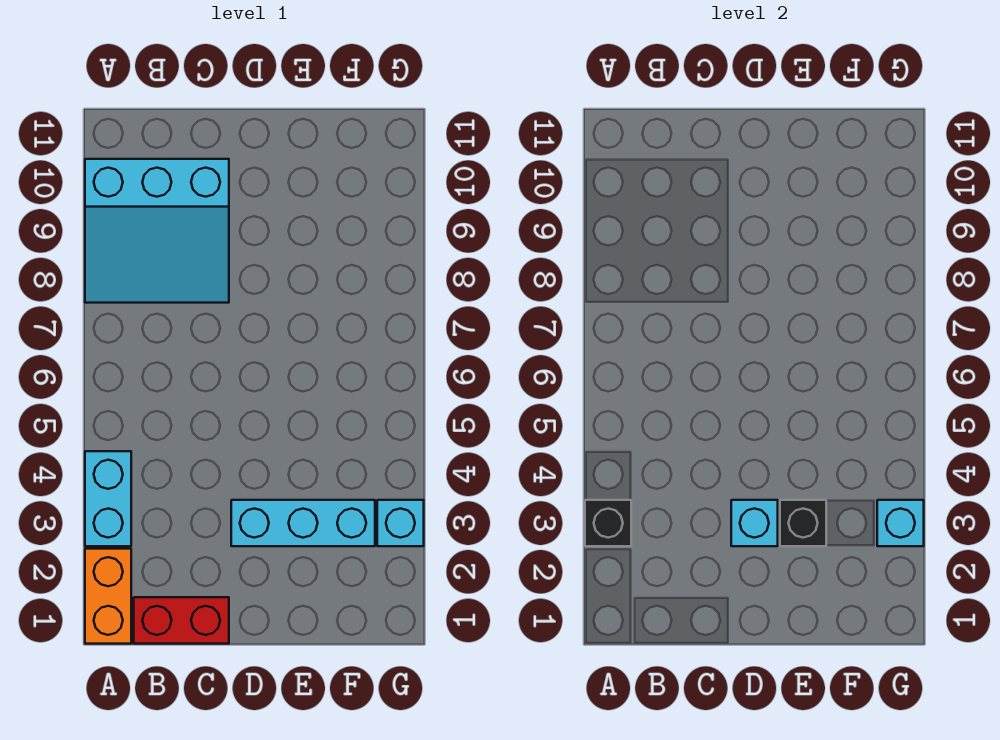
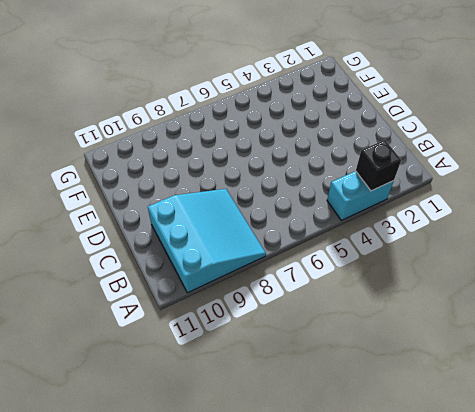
none -> orange brick A1:A2 level 1
none -> red brick B1:C1 level 1

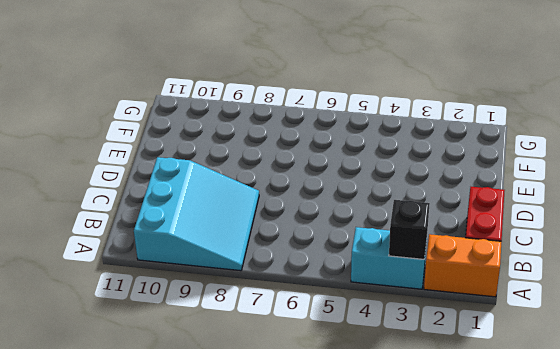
none -> cyan brick D3:F3 level 1
none -> cyan brick G3 level 1

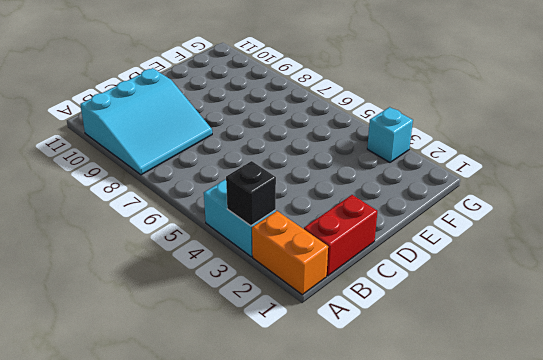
none -> cyan brick D3:F3 level 1
none -> cyan brick D3 level 2

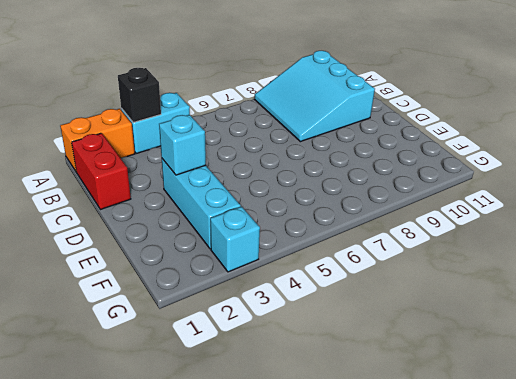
none -> black brick E3 level 2
none -> cyan brick G3 level 2

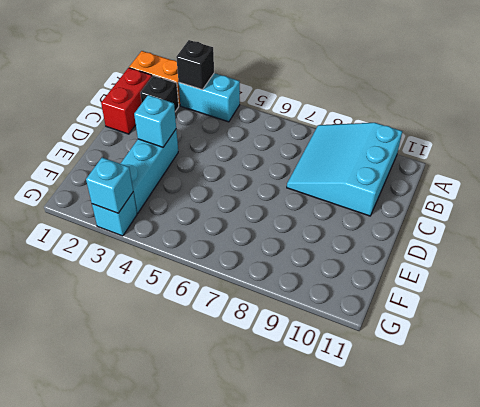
black brick B2 level 1 -> black brick E3 level 2

